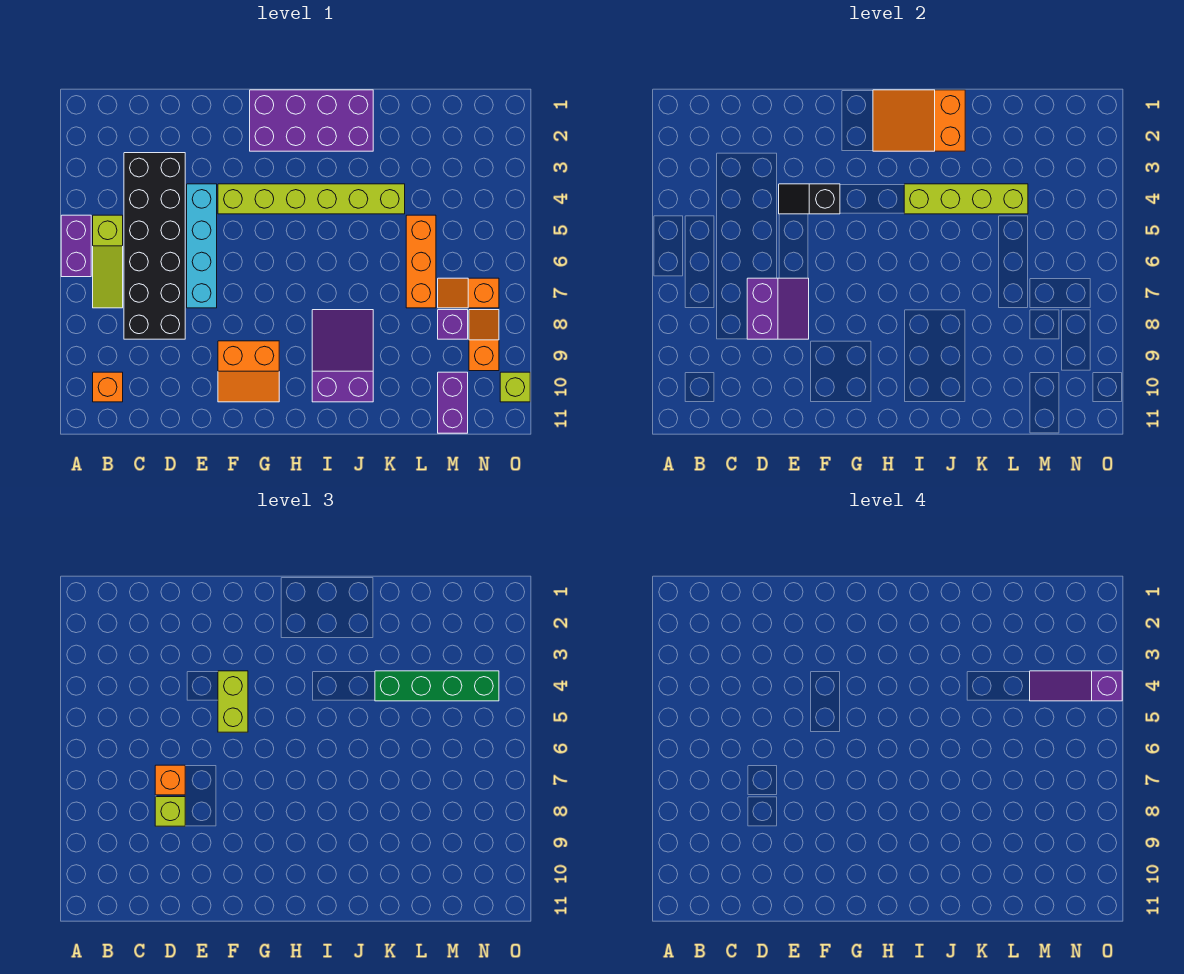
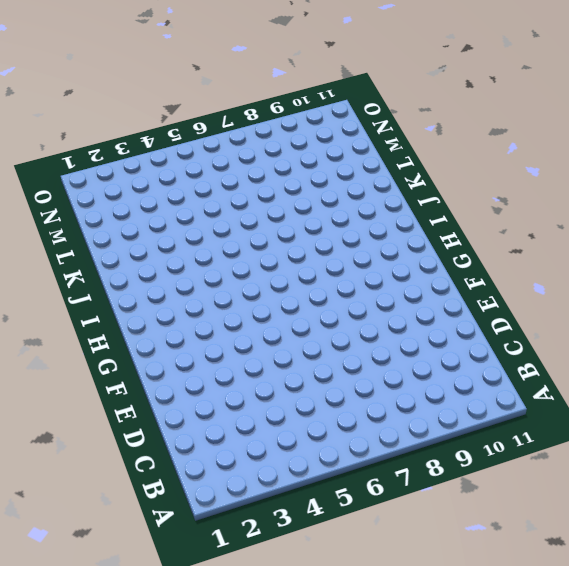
none -> purple brick A5:A6 level 1
none -> lime slope B5:B7 level 1 top 5
none -> orange brick B10 level 1

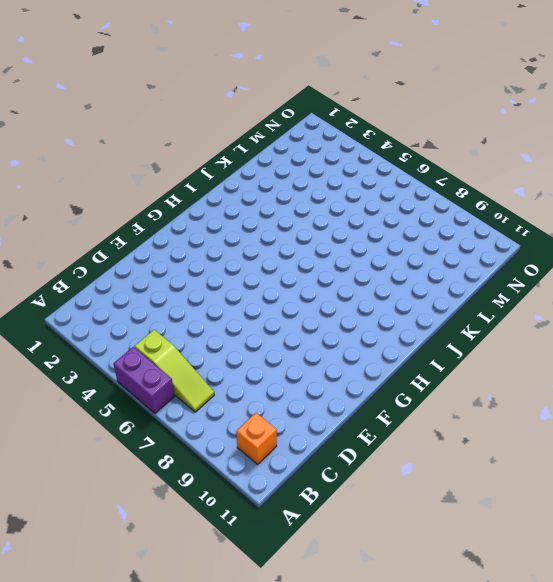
none -> black brick C3:D8 level 1
none -> cyan brick E4:E7 level 1
none -> lime brick F4:K4 level 1

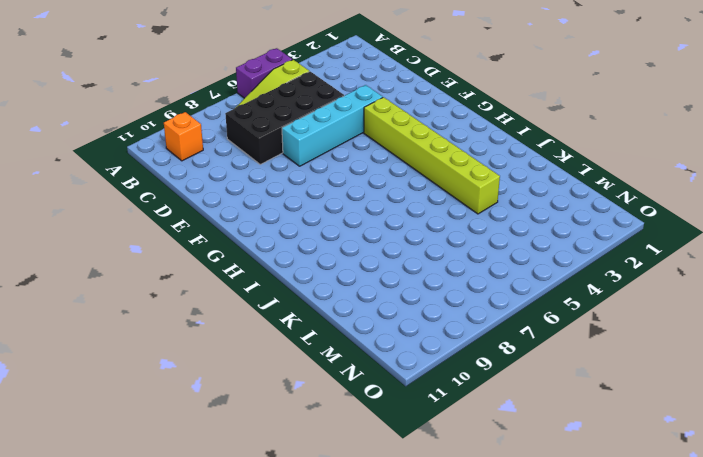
black brick C5:D8 level 1 -> black brick C3:D8 level 1
none -> orange slope F9:G10 level 1 top 9
none -> purple brick G1:J2 level 1
none -> purple slope I8:J10 level 1 top 10

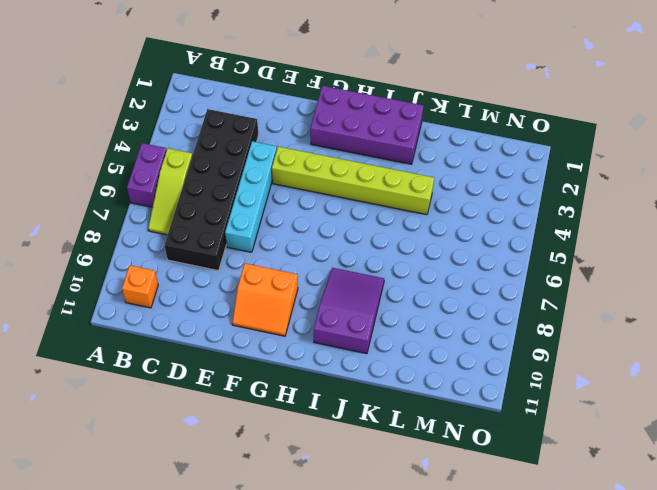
none -> orange brick L5:L7 level 1
none -> orange slope M7:N7 level 1 top N
none -> purple brick M8 level 1

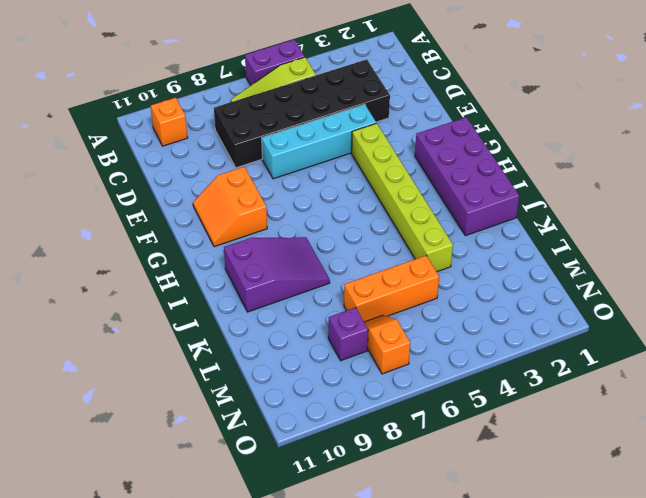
none -> purple brick M10:M11 level 1
none -> orange slope N8:N9 level 1 top 9
none -> lime brick O10 level 1

